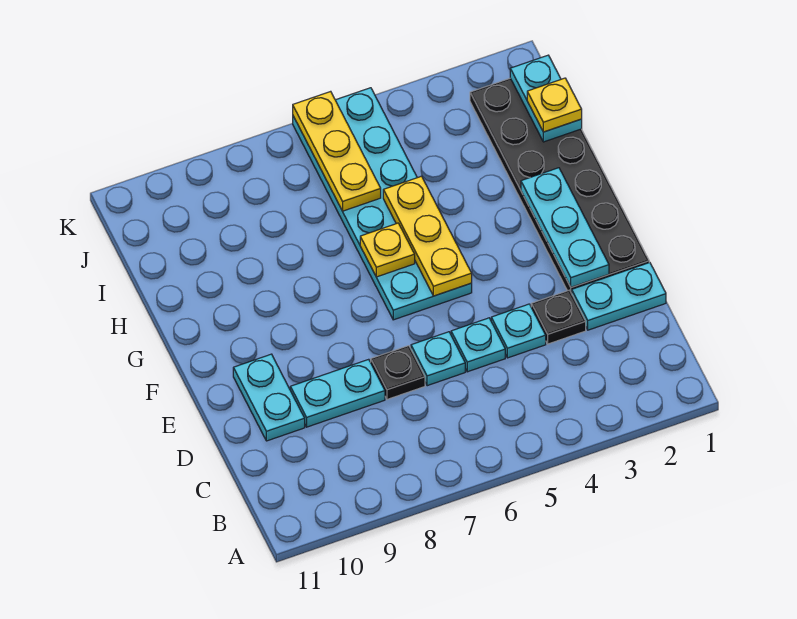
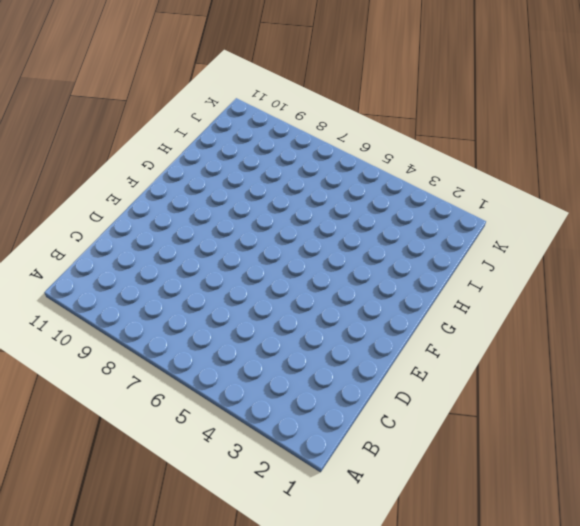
none -> cyan plate D1:D2 level 1
none -> black plate D3 level 1
none -> cyan plate D4 level 1

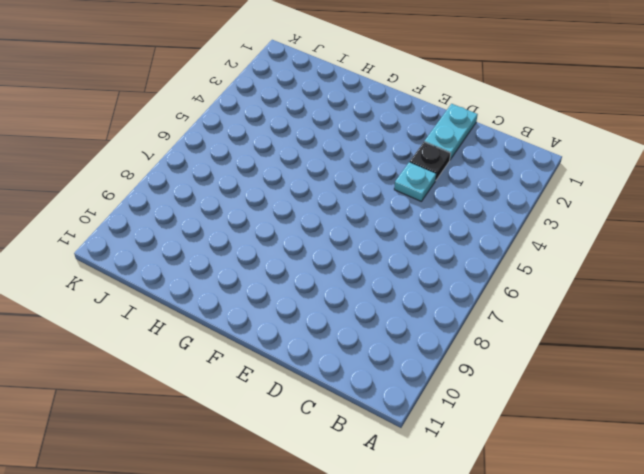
none -> cyan plate D5 level 1
none -> cyan plate D6 level 1
none -> black plate D7 level 1

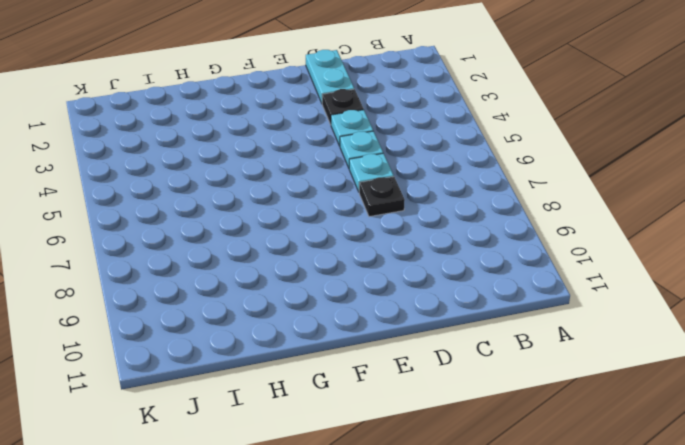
none -> cyan plate D8:D9 level 1
none -> cyan plate D10:E10 level 1
none -> black plate E1:J2 level 1

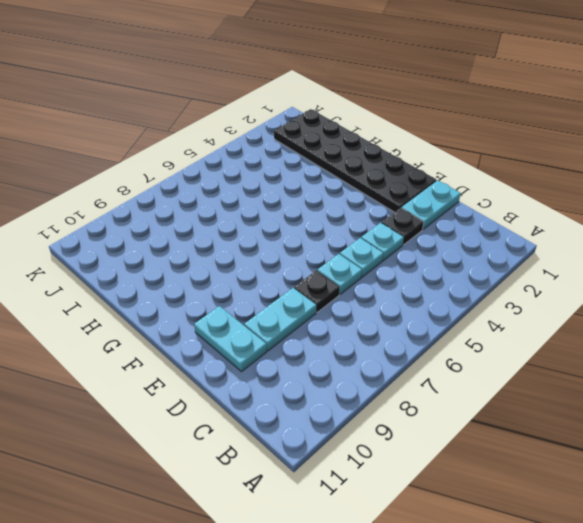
none -> cyan plate F5:K6 level 1
none -> cyan plate E2:G2 level 2
none -> yellow plate F5:H5 level 2

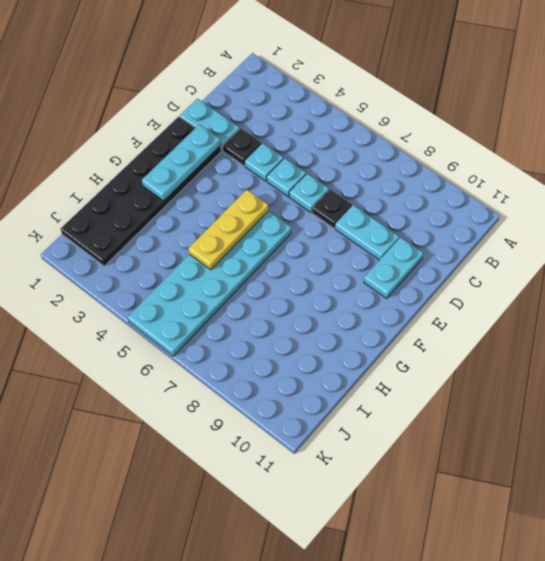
none -> yellow plate G6 level 2
none -> cyan plate I1:J1 level 2
none -> yellow plate I6:K6 level 2

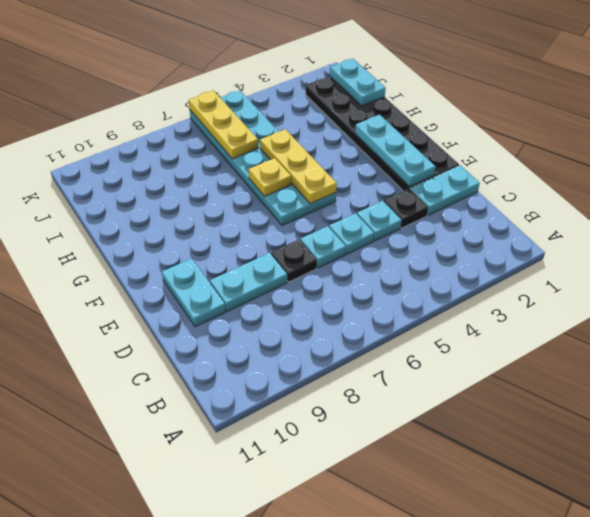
none -> yellow plate I1 level 3

